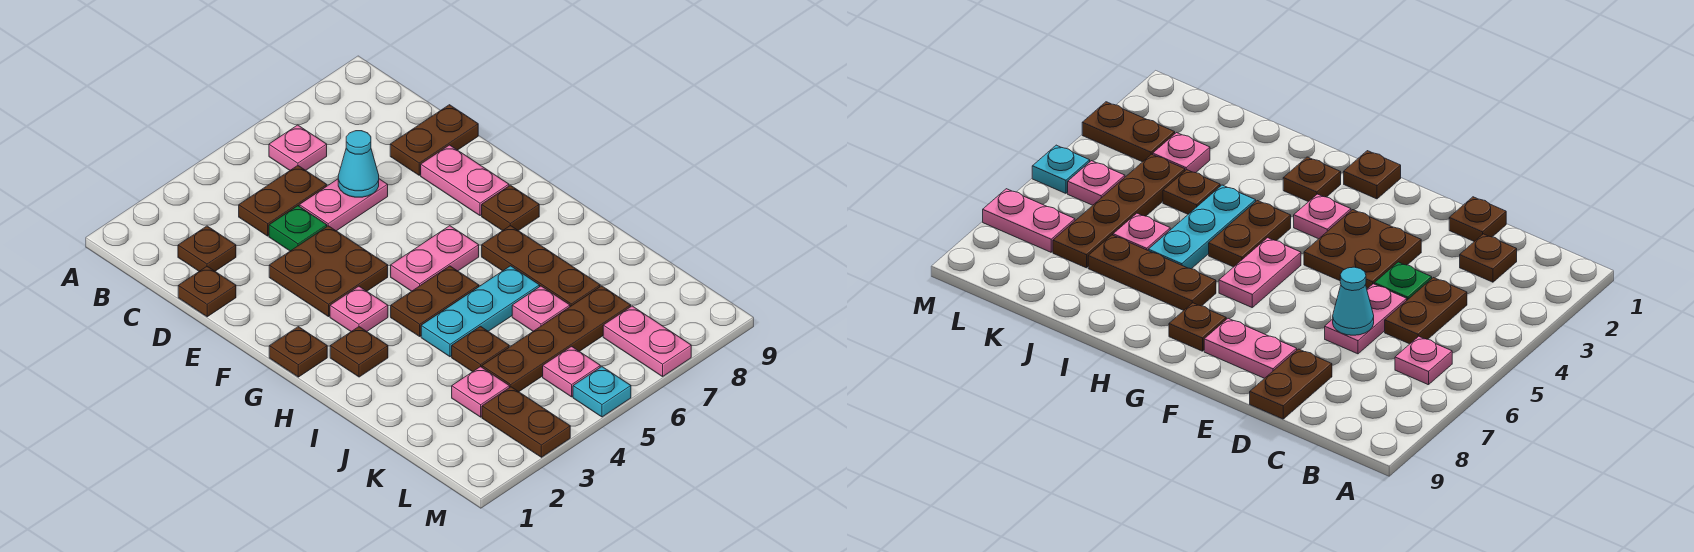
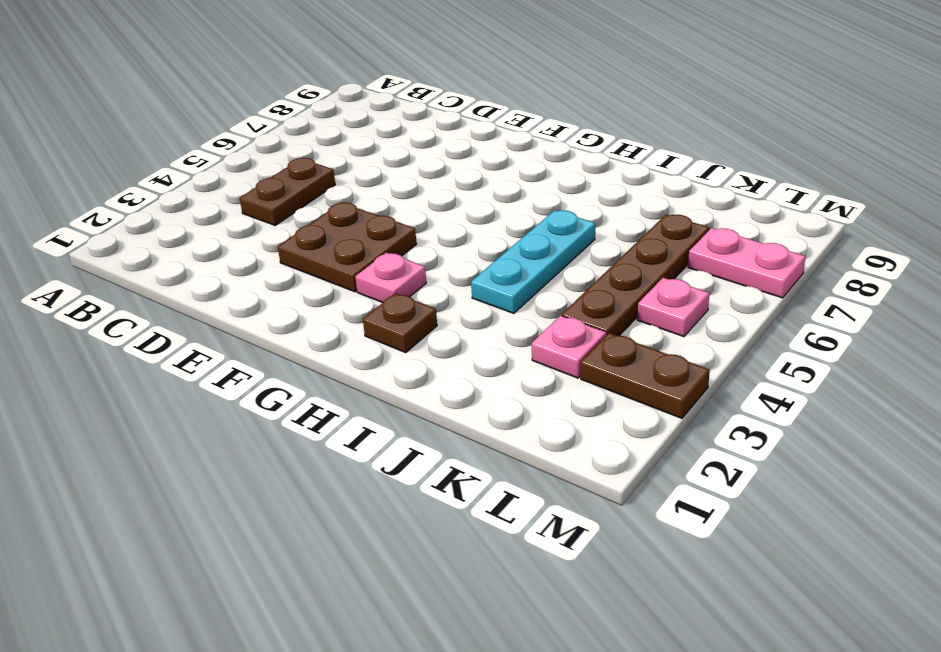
none -> pink plate B6 level 1
none -> brown plate C2 level 1
none -> brown plate D1 level 1

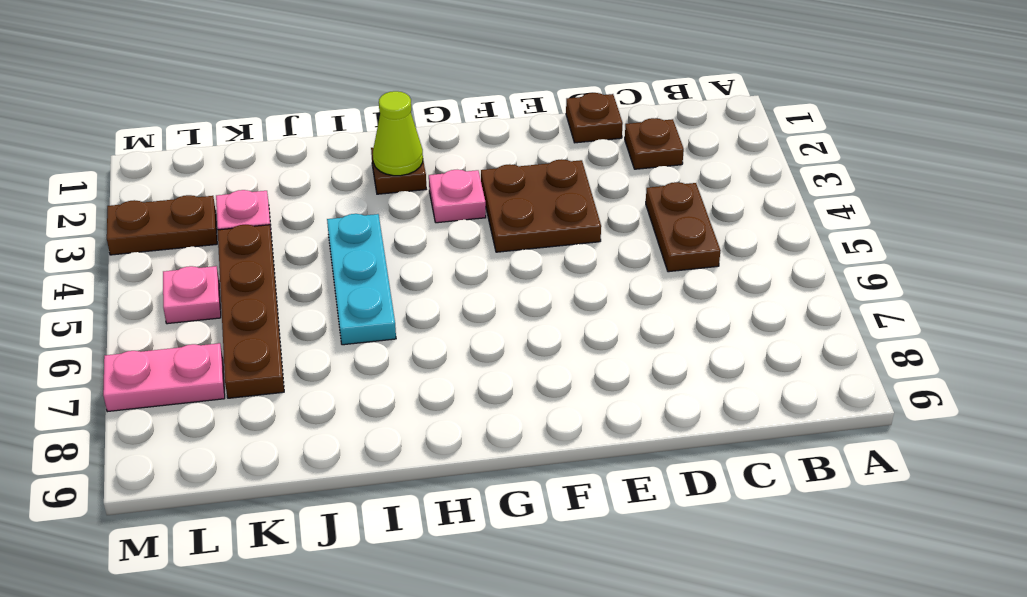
lime cone H2 level 2 -> none
none -> pink plate B6 level 1
none -> green plate D4 level 1
none -> pink plate D5:D6 level 1

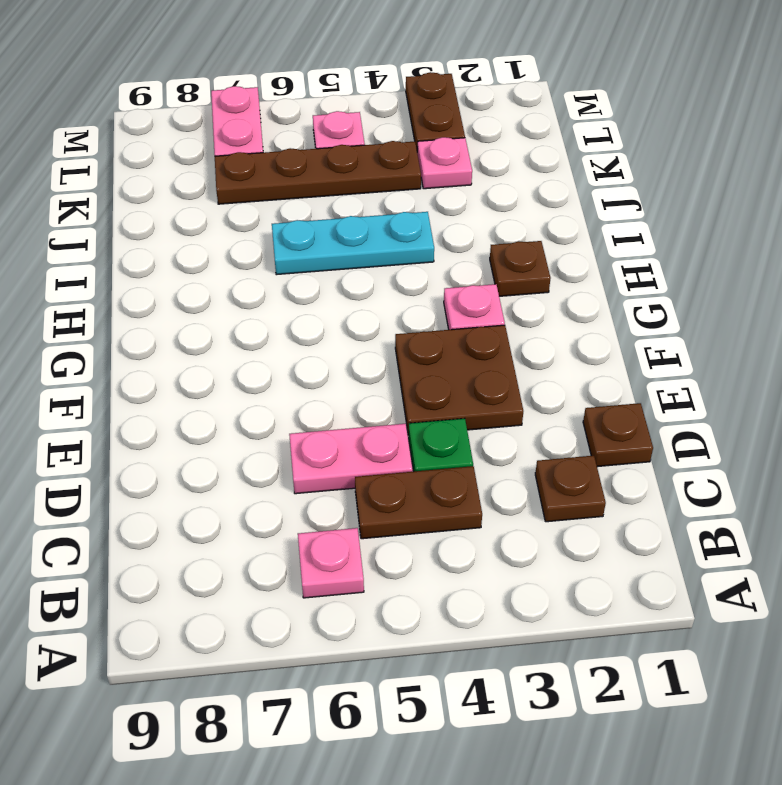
none -> brown plate D8:D9 level 1
none -> pink plate E8:F8 level 1
none -> brown plate G1 level 1

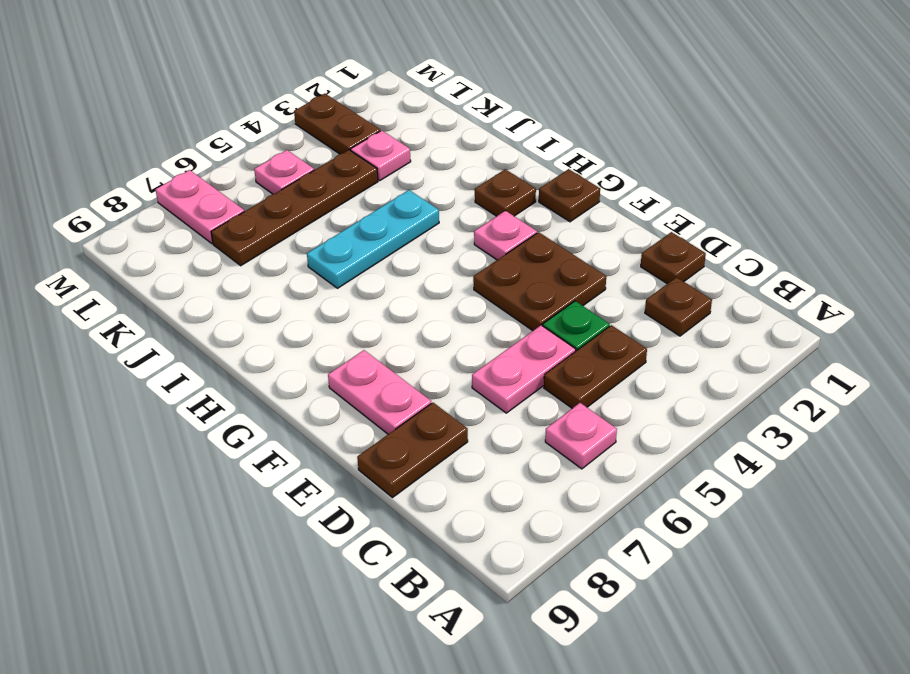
none -> pink plate G5:G6 level 1
none -> brown plate G8 level 1
none -> brown plate H4:H5 level 1

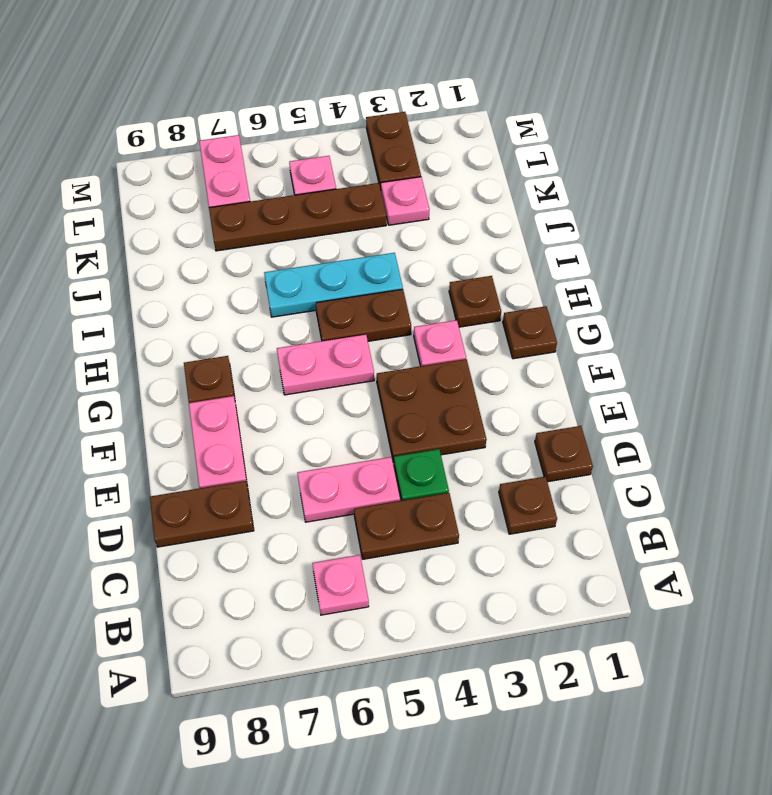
none -> brown plate H7:J7 level 1
none -> brown plate J4 level 1
none -> pink plate J6 level 1

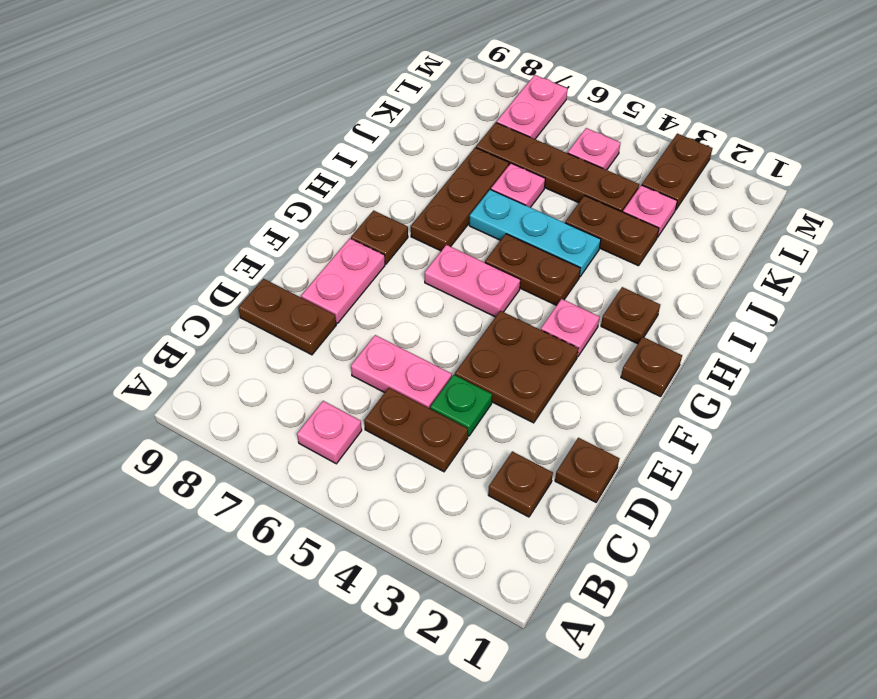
brown plate J3:J4 level 1 -> brown plate J4 level 1
none -> cyan plate M5 level 1
none -> cyan cone D6 level 2

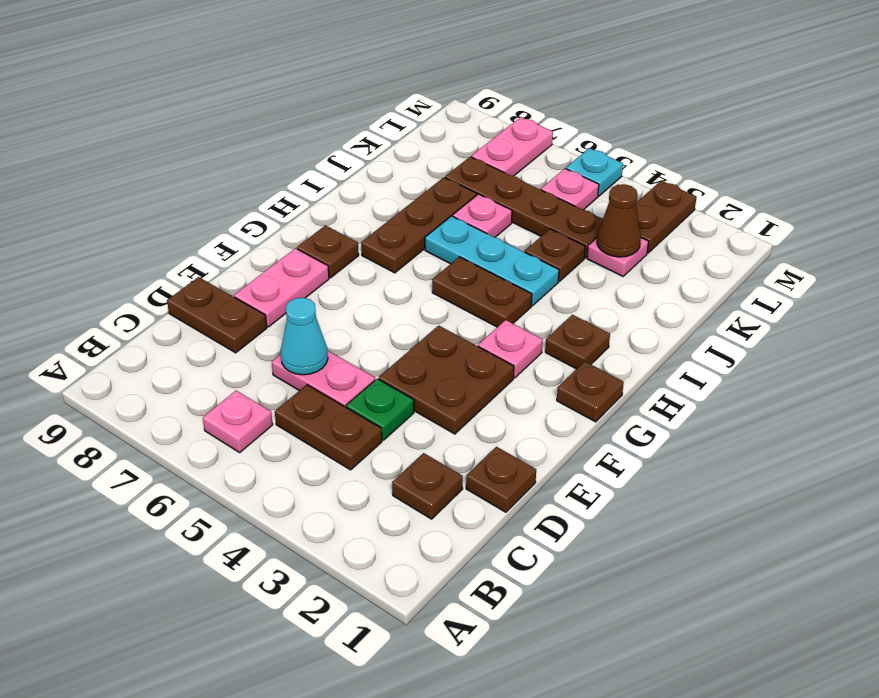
brown cone K3 level 2 -> none
none -> pink plate G5:G6 level 1

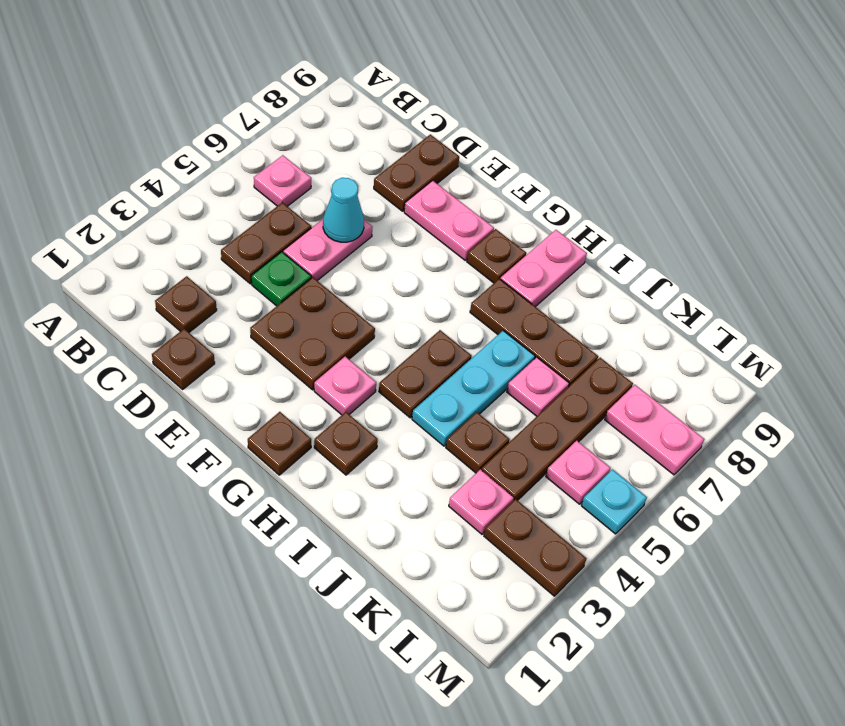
pink plate H8:H9 level 1 -> pink plate G5:G6 level 1

